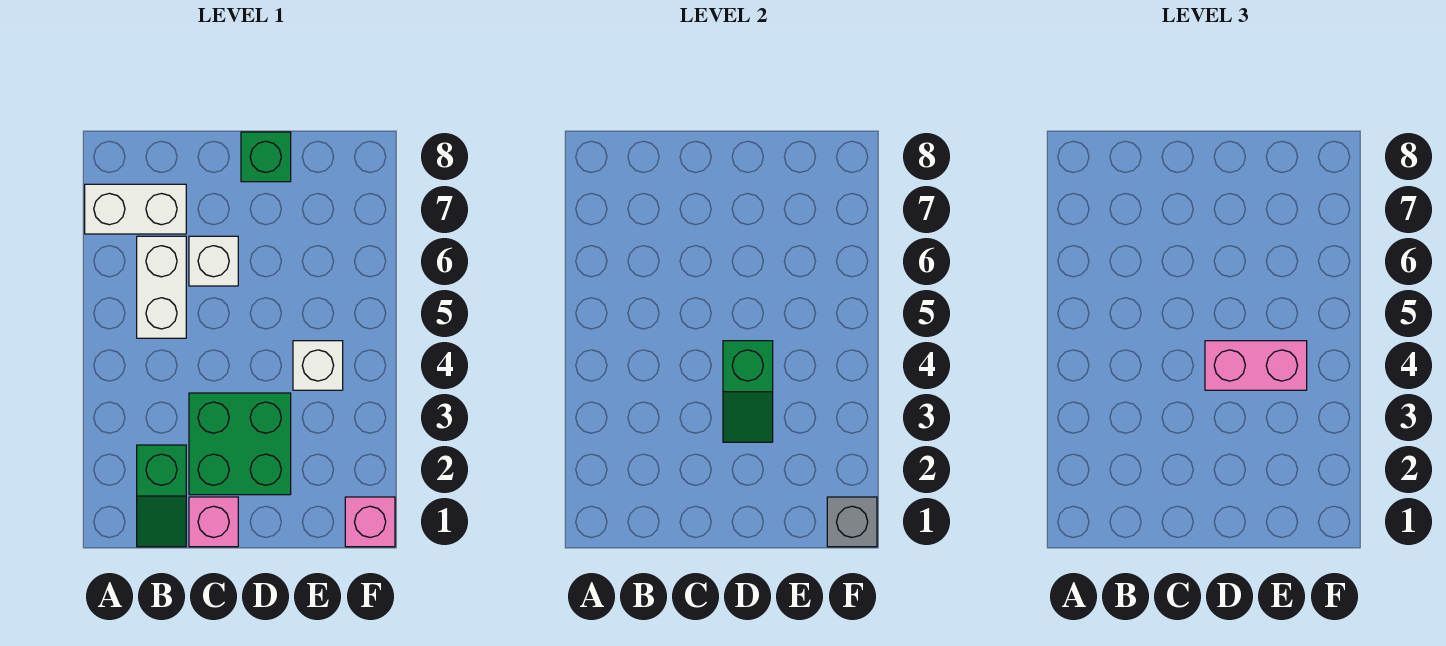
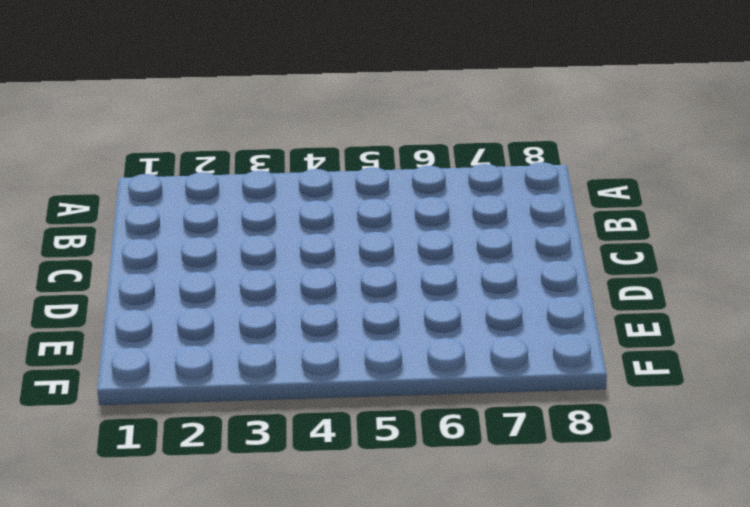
none -> white brick A7:B7 level 1
none -> green slope B1:B2 level 1 top 2
none -> white brick B5:B6 level 1

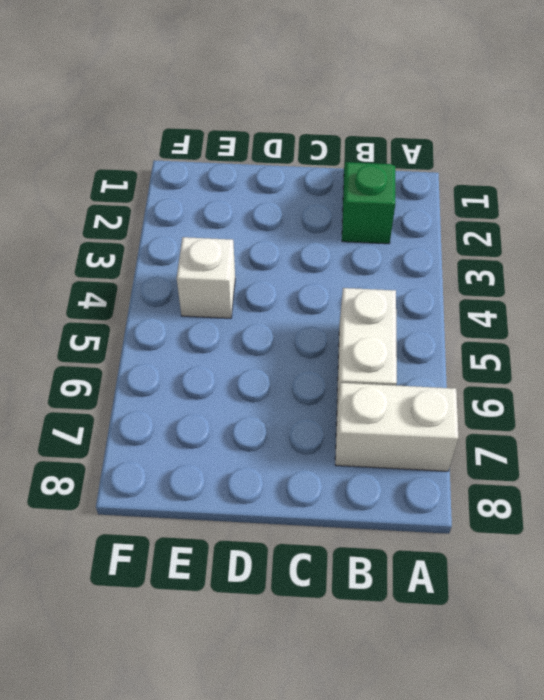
none -> pink brick C1 level 1
none -> green brick C2:D3 level 1
none -> white brick C6 level 1

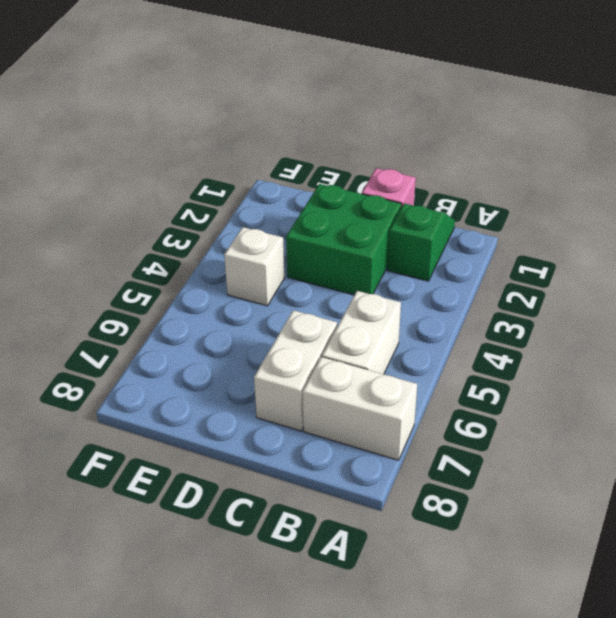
white brick C6:C7 level 1 -> white brick C6 level 1
none -> green brick D8 level 1
none -> pink brick F1 level 1
none -> green slope D3:D4 level 2 top 4

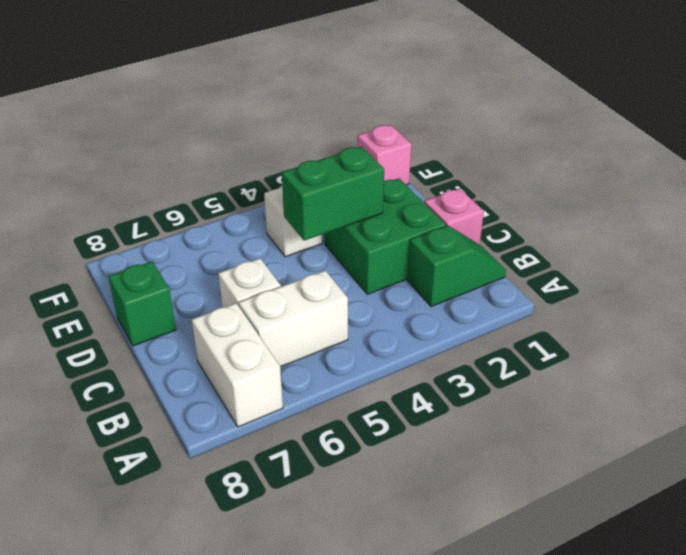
green brick D3:D4 level 2 -> green slope D3:D4 level 2 top 4
none -> grey brick F1 level 2
none -> pink brick D4:E4 level 3

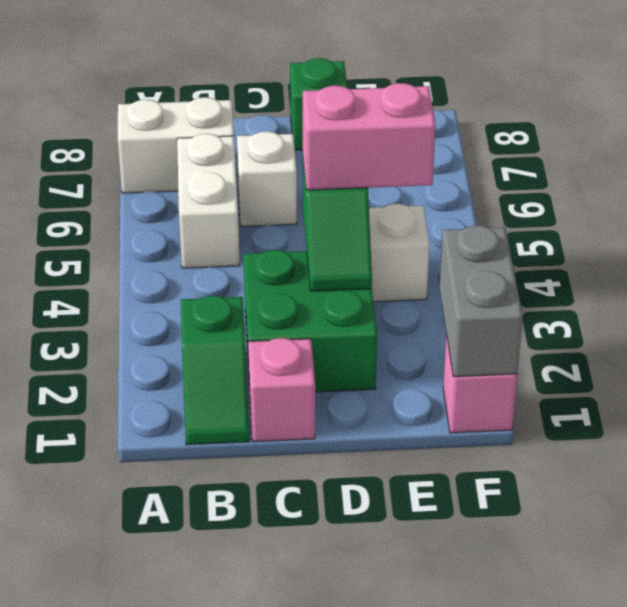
grey brick F1:F2 level 2 -> grey brick F1 level 2

